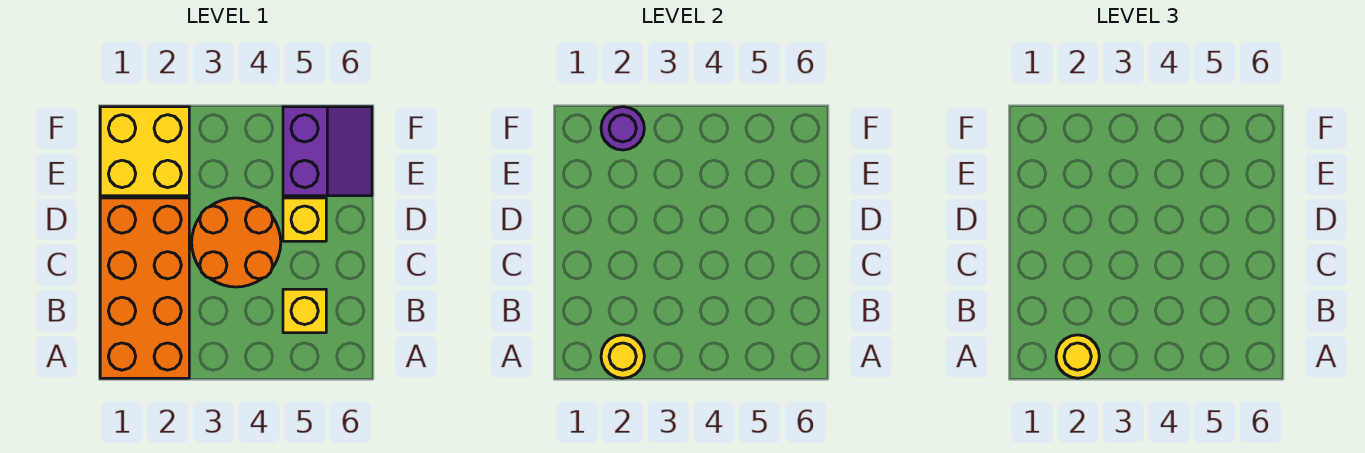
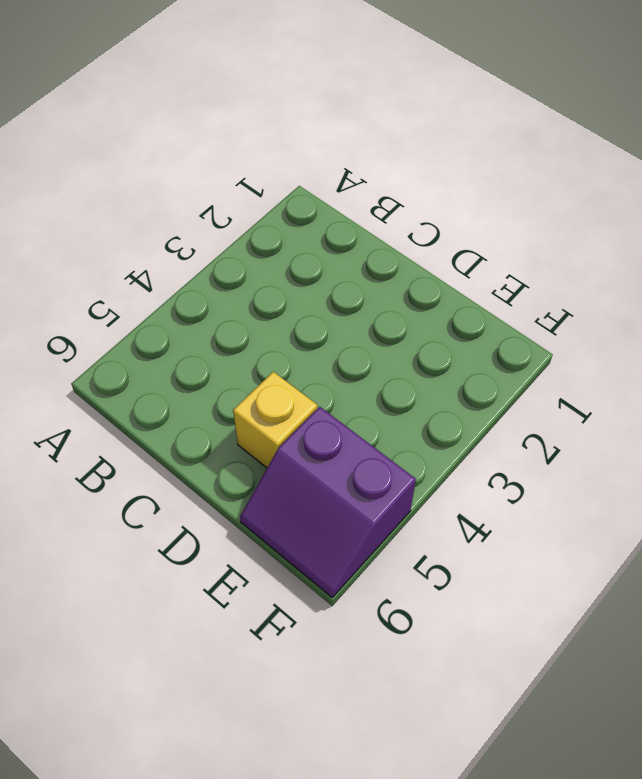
none -> orange brick A1:D2 level 1
none -> yellow brick B5 level 1

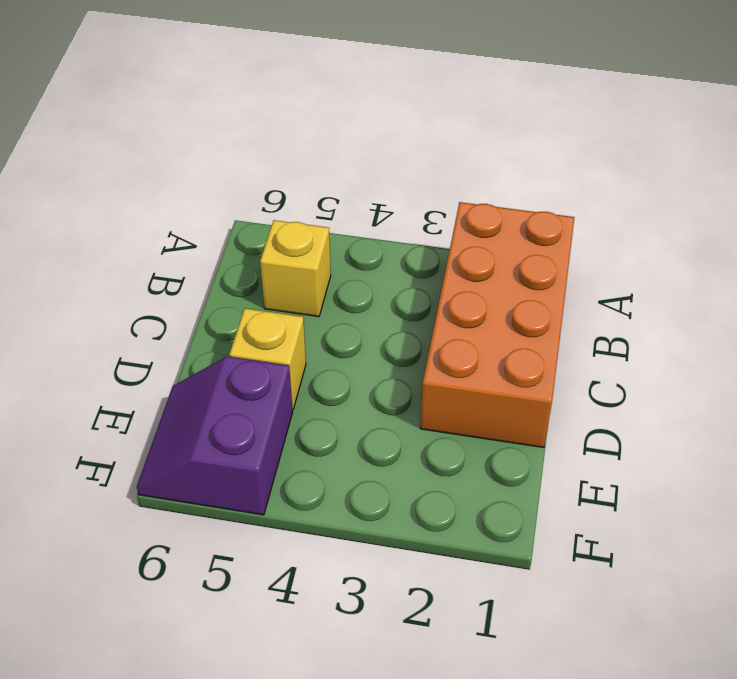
none -> orange round brick C3:D4 level 1
none -> yellow brick E1:F2 level 1

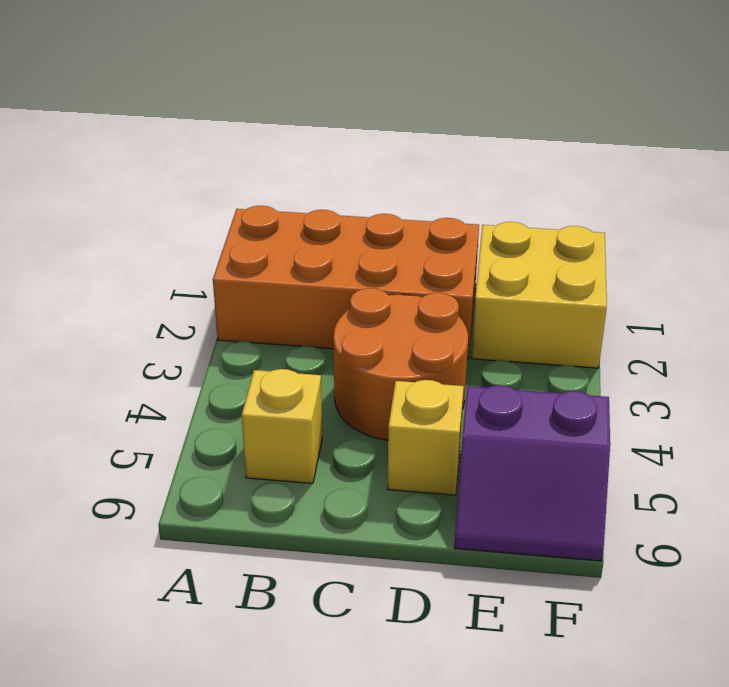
none -> yellow round brick A2 level 2
none -> purple round brick F2 level 2

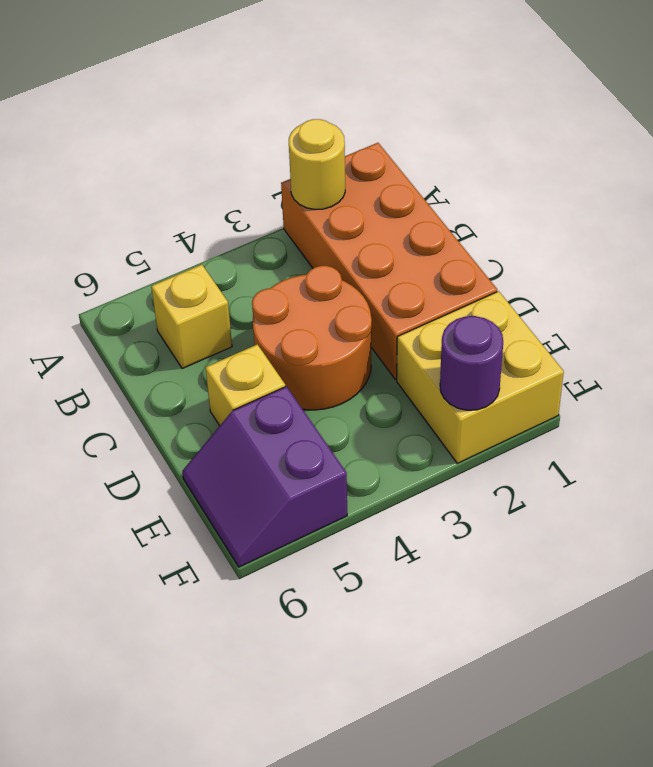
none -> yellow round brick A2 level 3

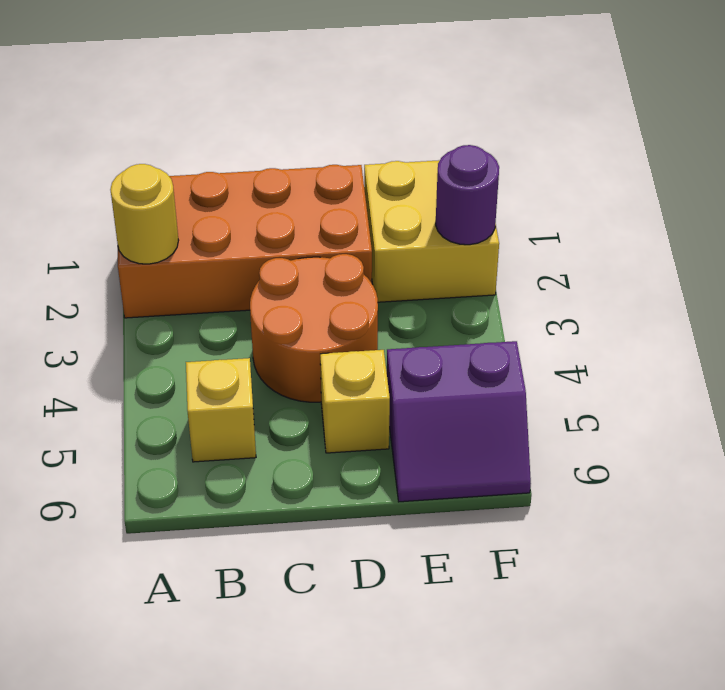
none -> yellow round brick A2 level 3

